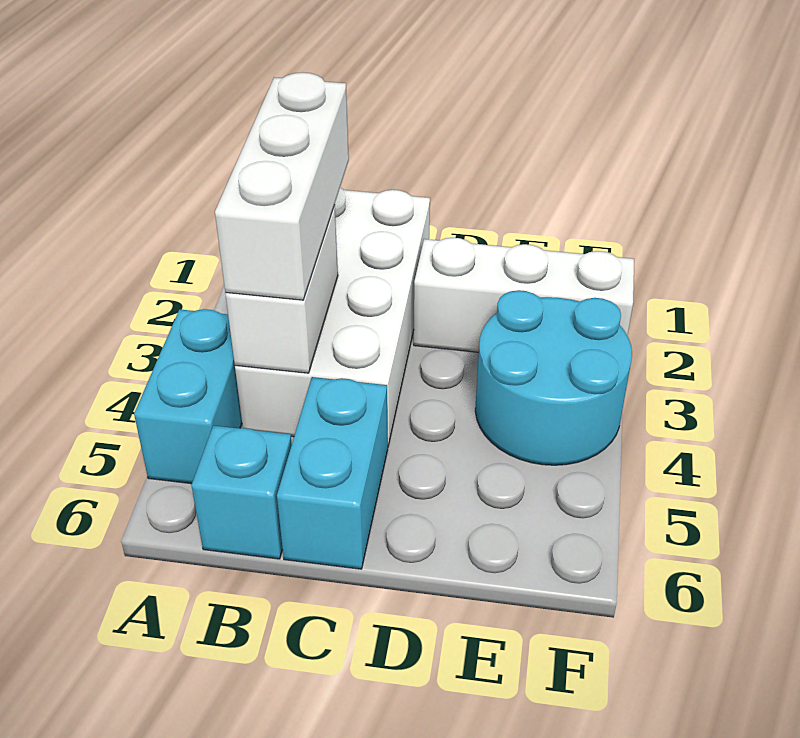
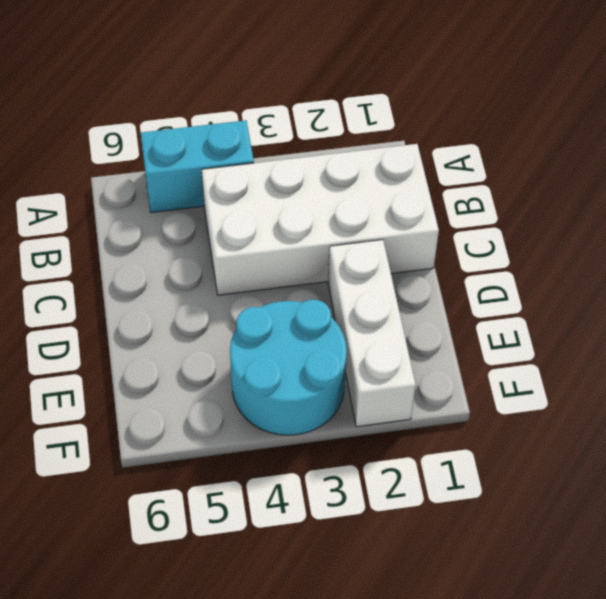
none -> cyan brick B6 level 1
none -> cyan brick C5:C6 level 1

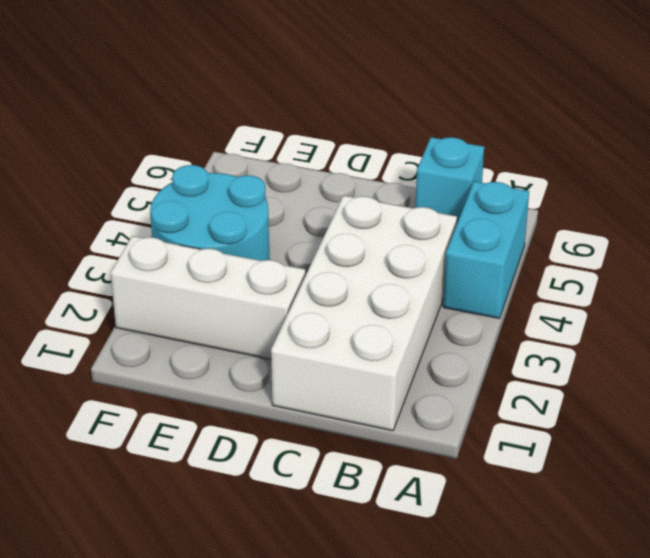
none -> cyan brick C5:C6 level 1
none -> white brick B3:B4 level 2

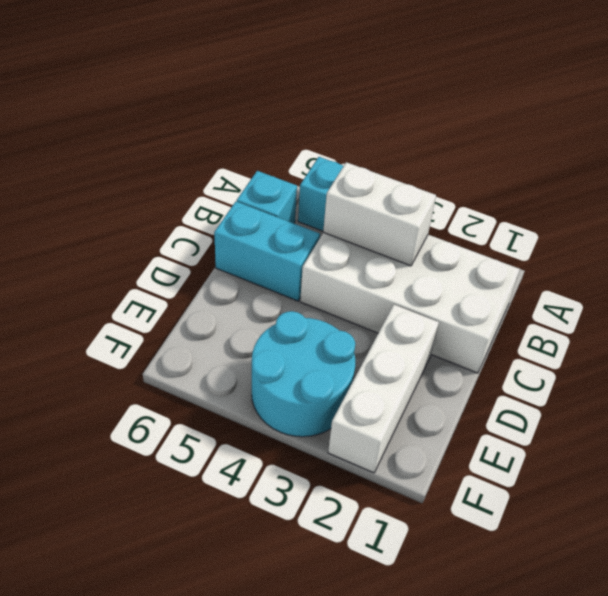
none -> white brick B2:B4 level 3

